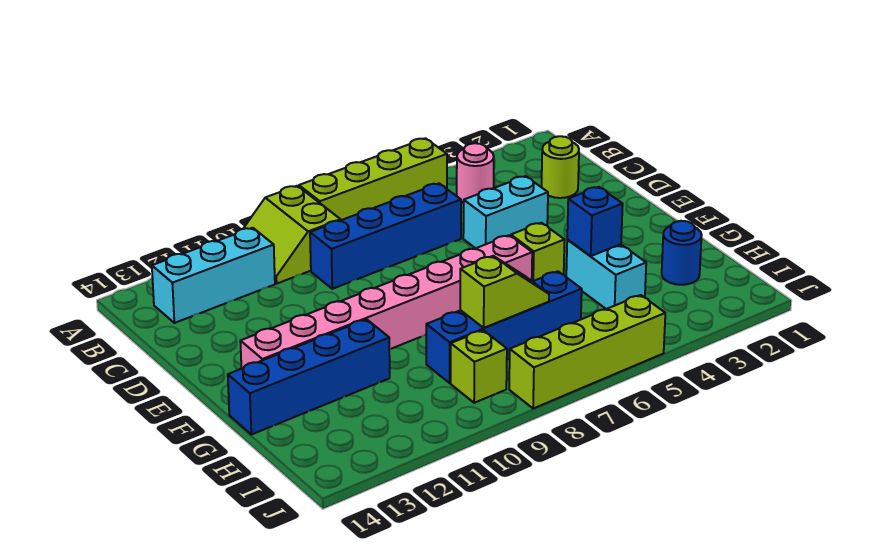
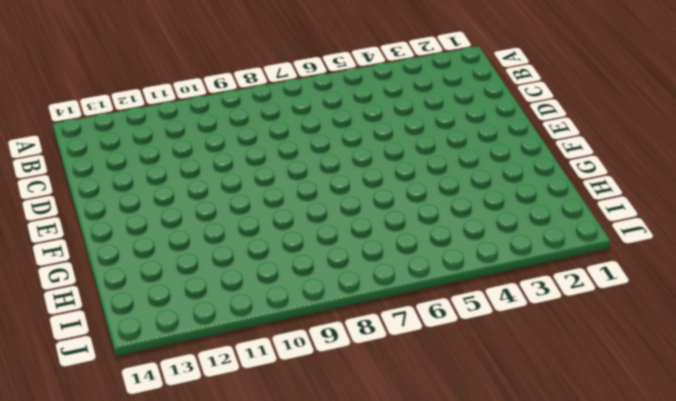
none -> lime brick A5:A8 level 1
none -> lime slope A9:B10 level 1 top 9
none -> pink round brick B4 level 1

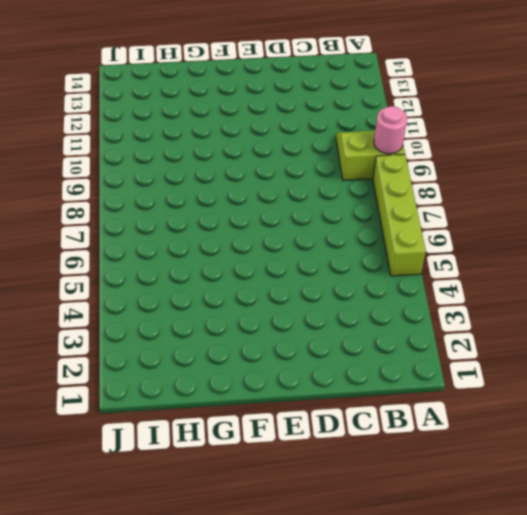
pink round brick A9 level 2 -> pink round brick B4 level 1
none -> cyan brick B11:B13 level 1
none -> lime round brick C2 level 1
none -> blue brick C6:C9 level 1

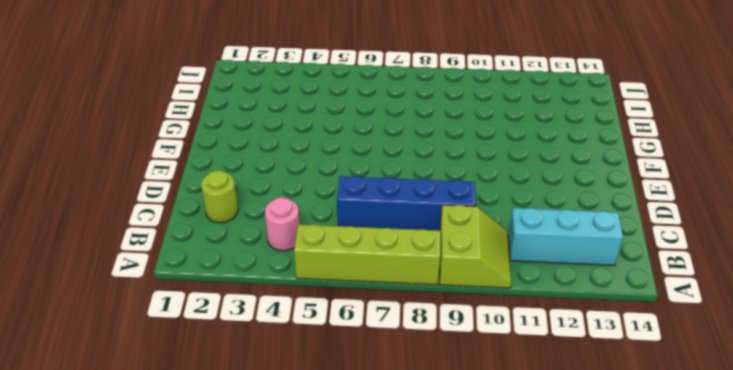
none -> cyan brick D4:D5 level 1
none -> lime brick F5 level 1
none -> pink brick F6:F13 level 1

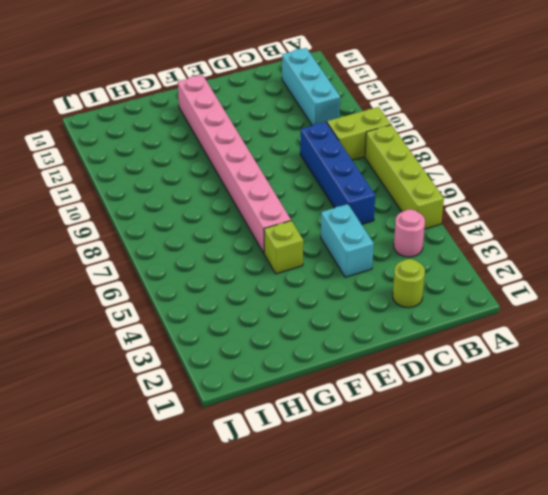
none -> cyan brick G4:H4 level 1
none -> blue brick G11:G14 level 1
none -> blue round brick H2 level 1

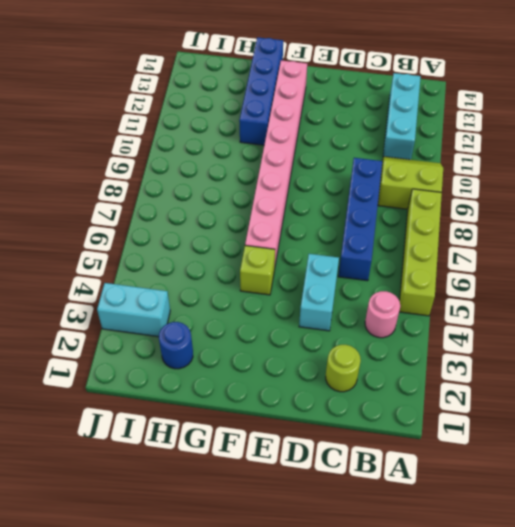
cyan brick I3:J3 level 1 -> cyan brick G4:H4 level 1
none -> blue brick H6:H9 level 1
none -> lime brick I9 level 1
none -> lime brick J5:J8 level 1

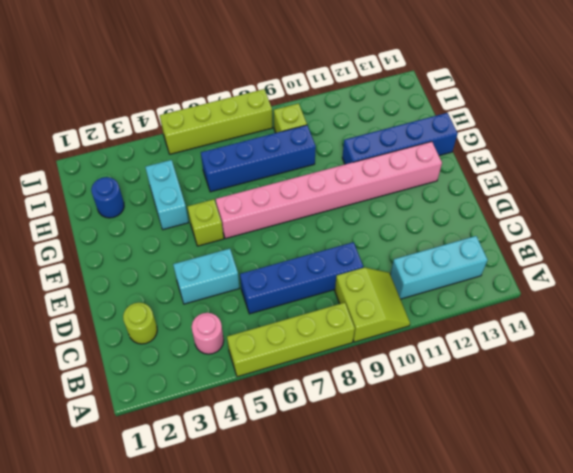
none -> blue brick G4 level 2
none -> lime slope H7:H8 level 2 top 8

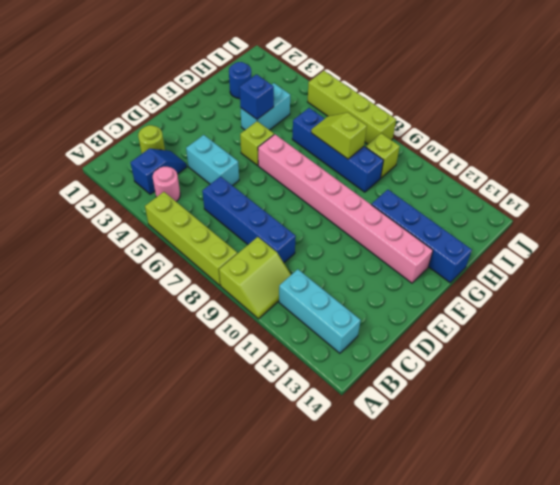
blue slope B3:C3 level 1 top B -> none

